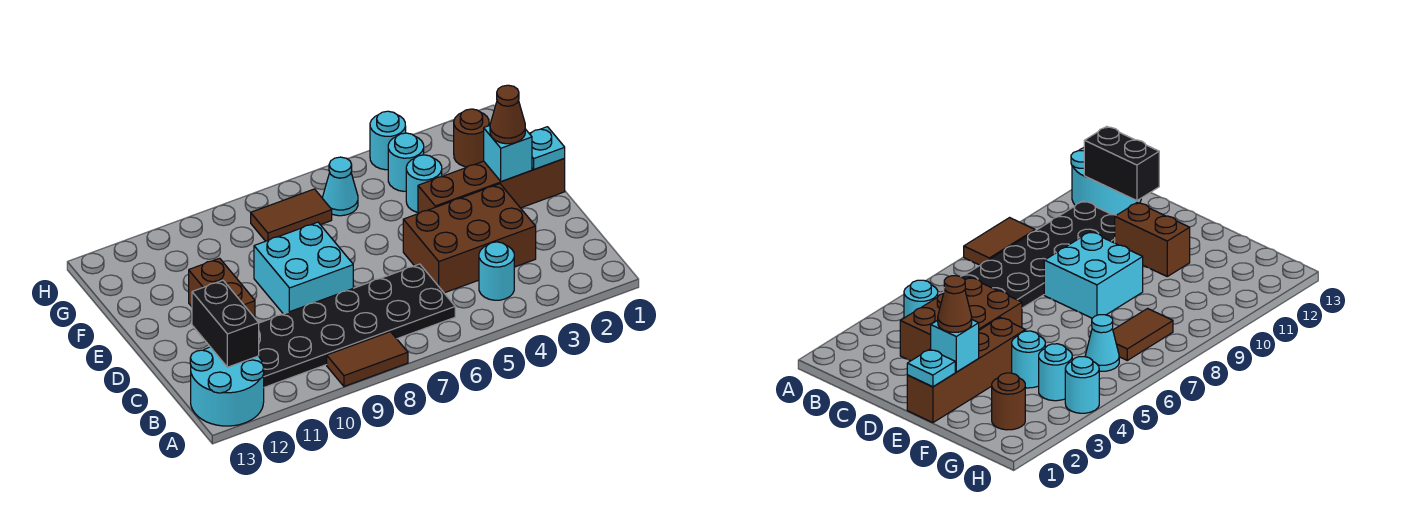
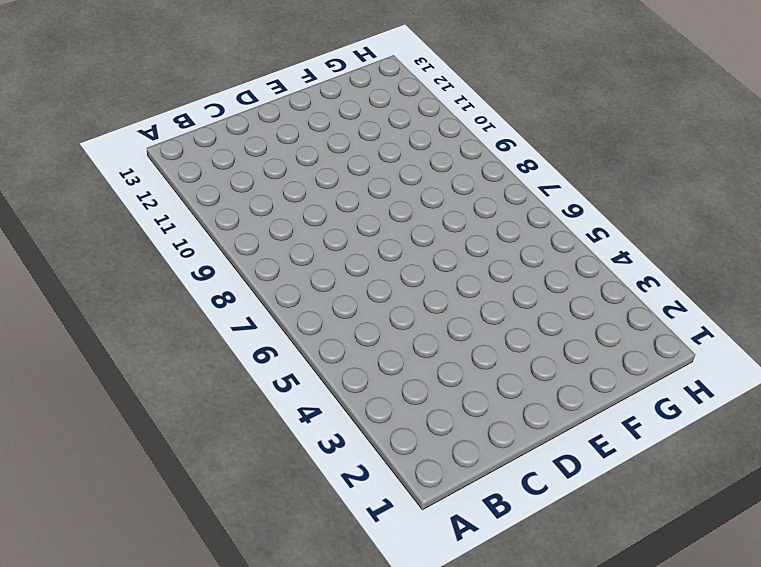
none -> brown tile A8:A9 level 1
none -> cyan round brick A12:B13 level 1
none -> cyan round brick B4 level 1

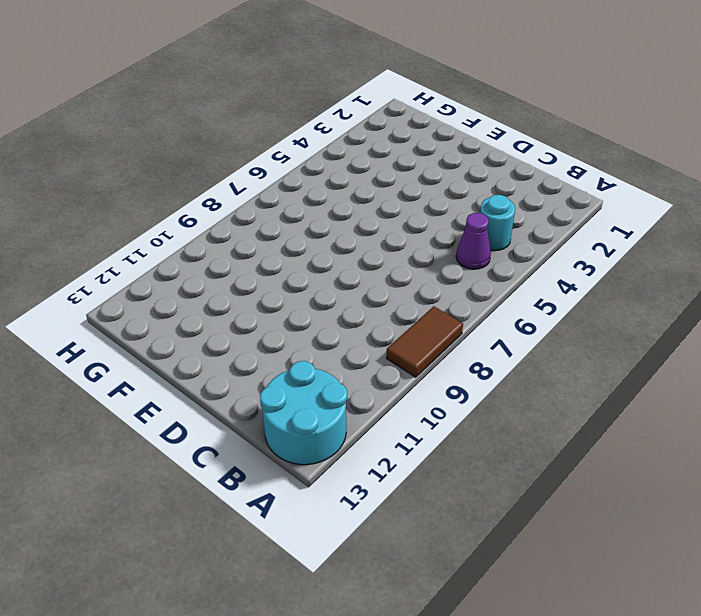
purple cone B5 level 1 -> none
none -> black plate B6:C11 level 1
none -> brown brick C3:D5 level 1
none -> cyan brick D8:E9 level 1

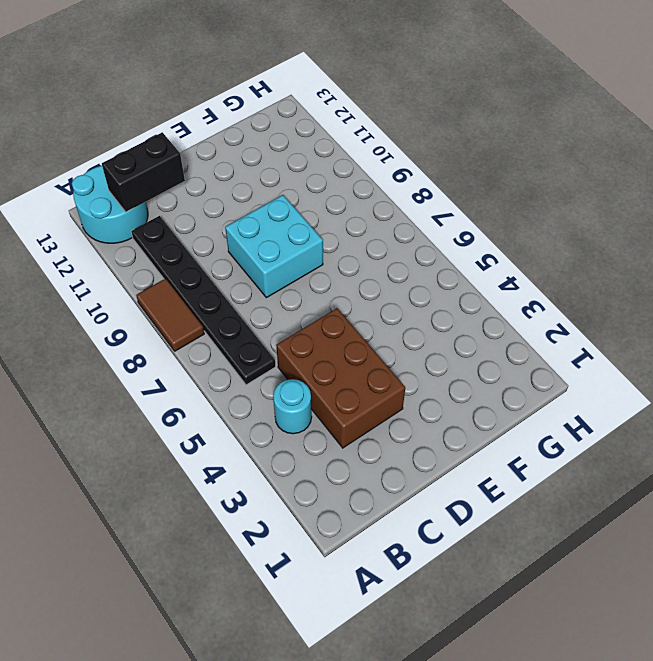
black plate B6:B11 level 1 -> black plate B6:C11 level 1
none -> brown brick D11:E11 level 1
none -> brown brick E1:E4 level 1
none -> cyan round brick F4 level 1

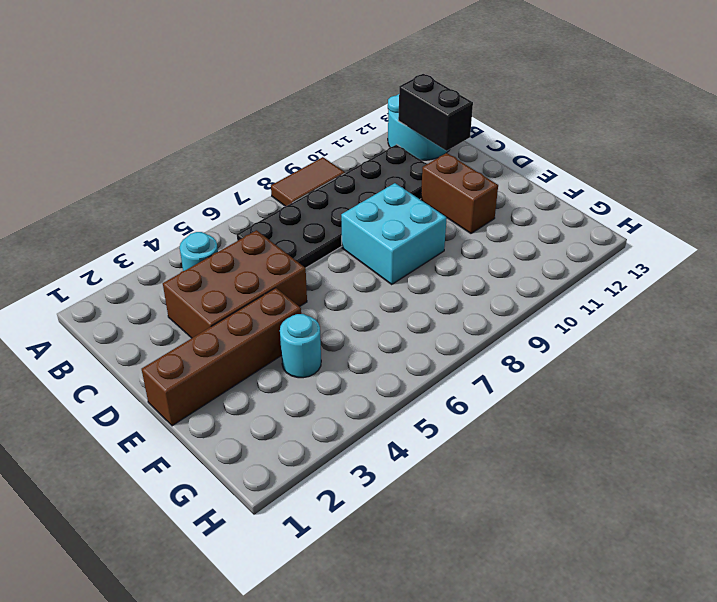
none -> brown round brick G2 level 1
none -> cyan round brick G4 level 1
none -> cyan cone G6 level 1

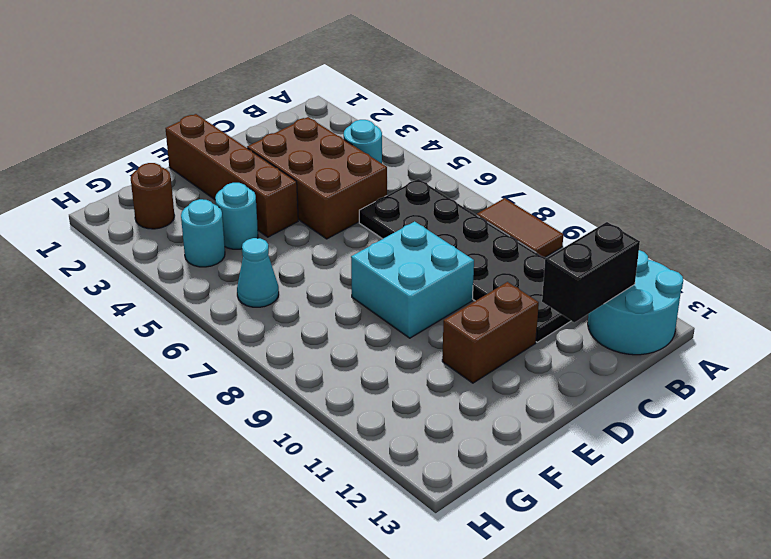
none -> brown tile G7:G8 level 1
none -> cyan round brick H4 level 1
none -> cyan plate E1 level 2

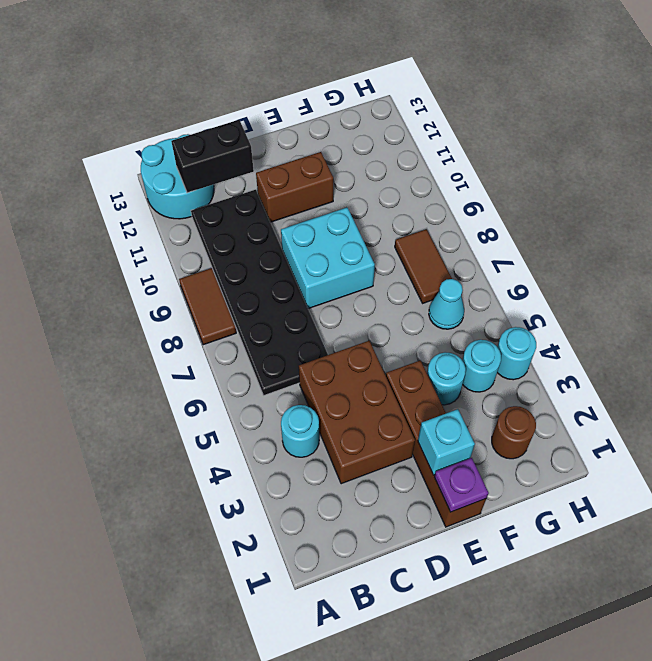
purple plate E1 level 2 -> cyan plate E1 level 2
none -> brown cone E2 level 3

